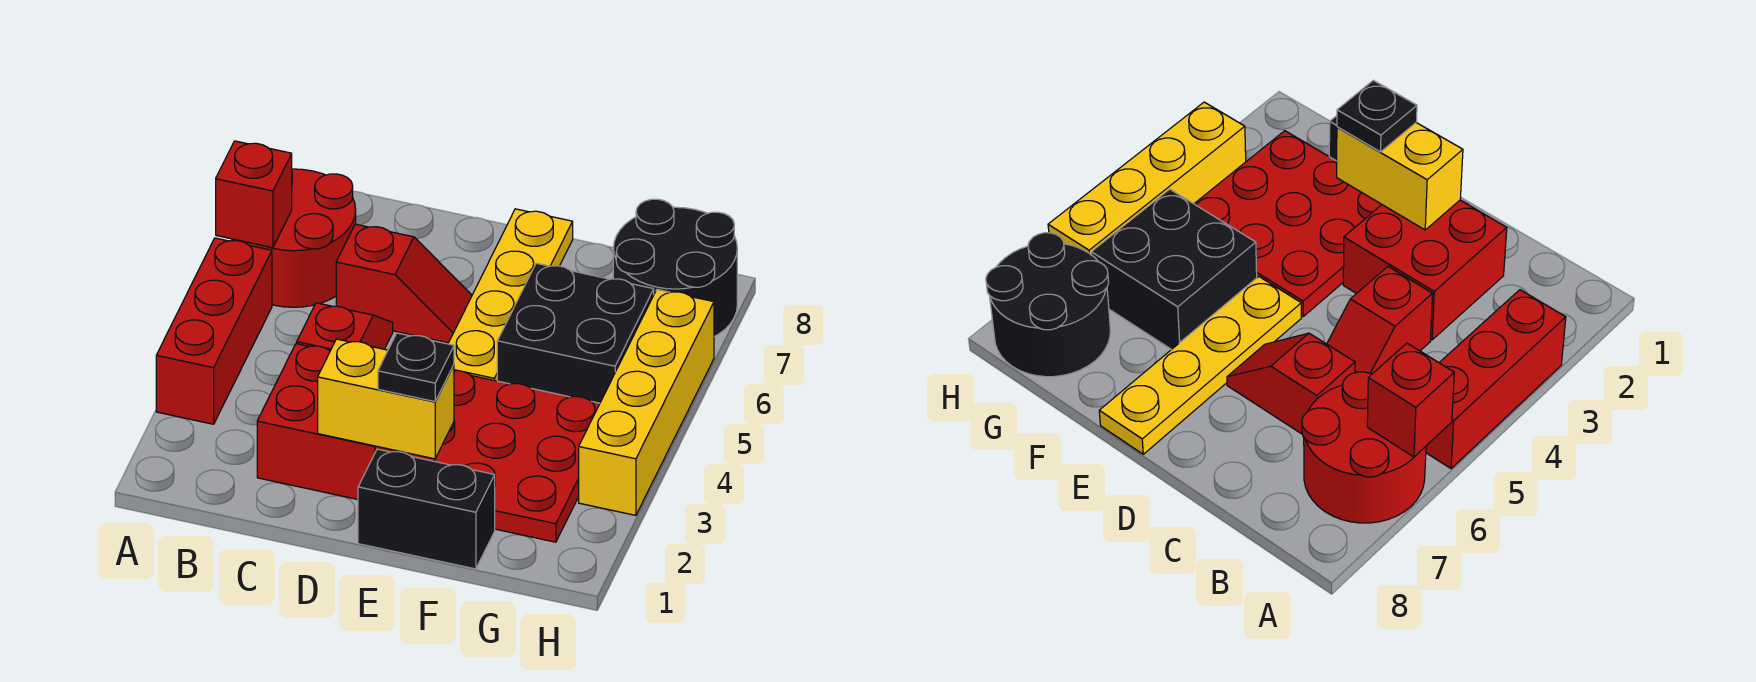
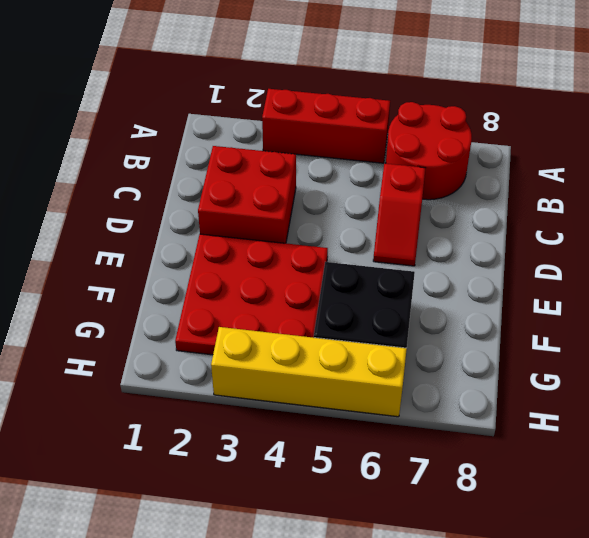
none -> red slope C4:C5 level 1 top 4
none -> black brick E1:F1 level 1
none -> yellow plate E5:E8 level 1

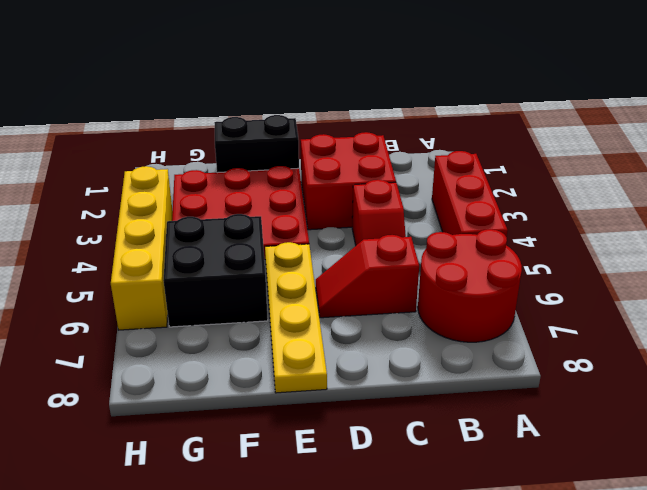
none -> black round brick G7:H8 level 1
none -> red brick A6 level 2
none -> yellow brick D2:E2 level 2

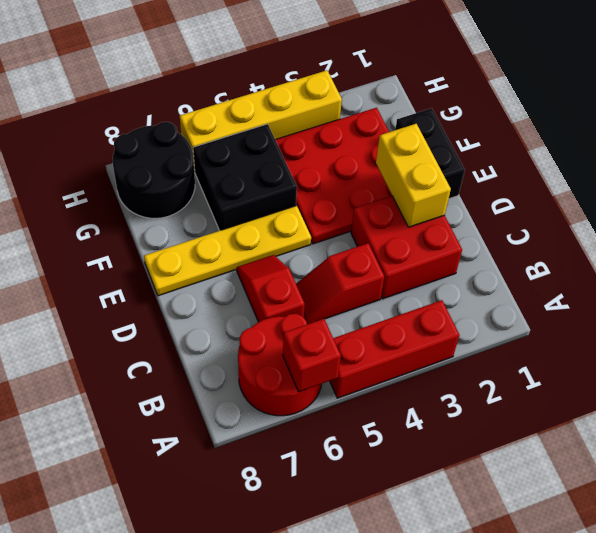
none -> black plate E2 level 3

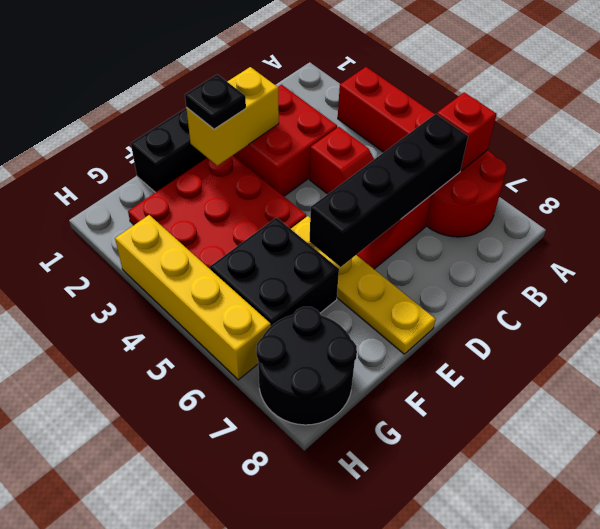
black brick B6:E6 level 2 -> none

